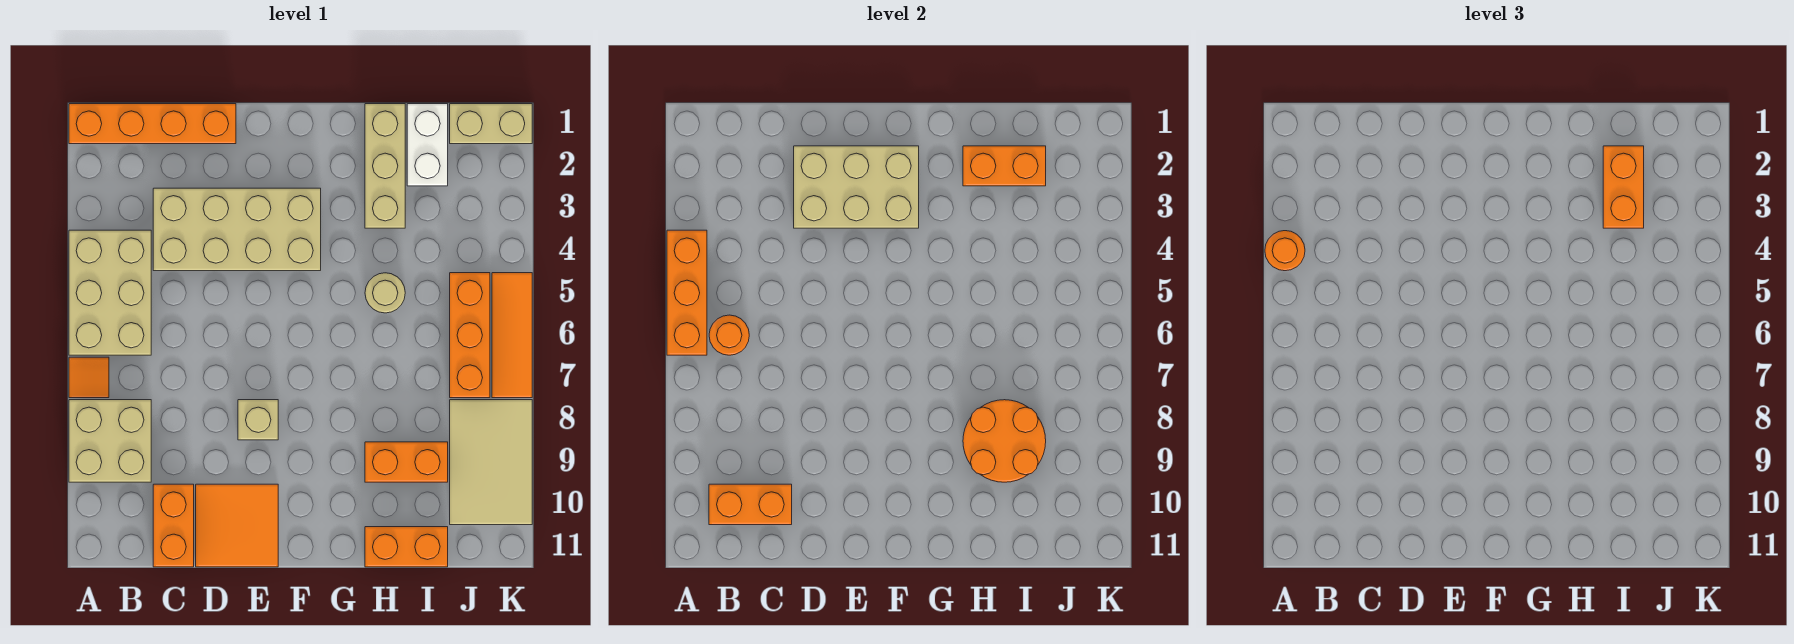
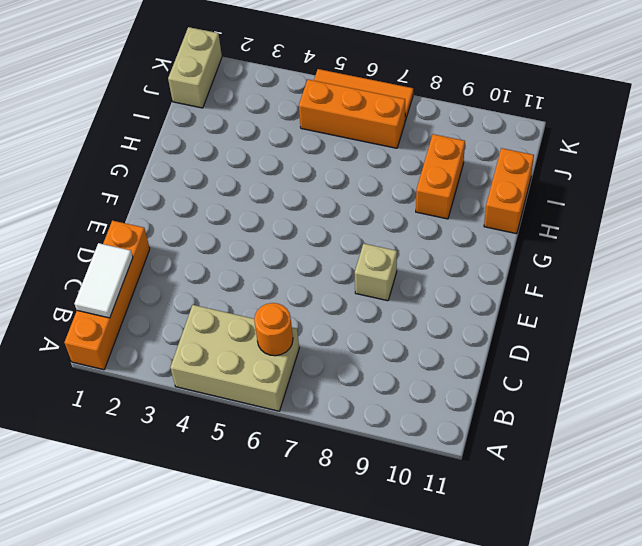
white tile B1:C1 level 2 -> none
none -> orange tile A7 level 1
none -> tan brick A8:B9 level 1
none -> tan brick C3:F4 level 1

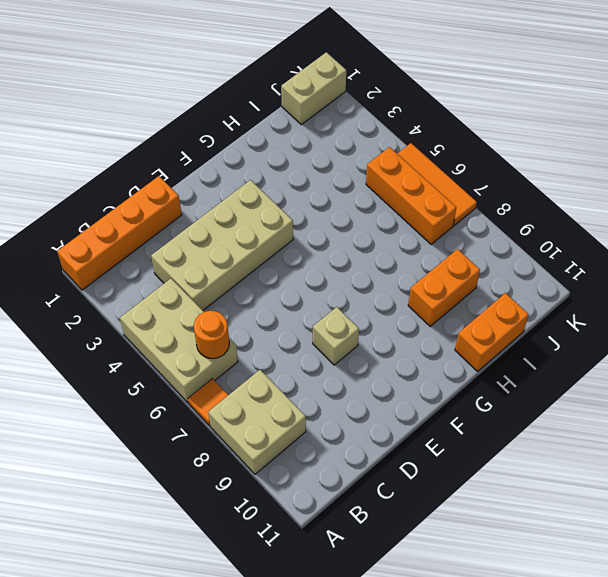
none -> orange brick C10:C11 level 1
none -> orange tile D10:E11 level 1
none -> tan brick H1:H3 level 1

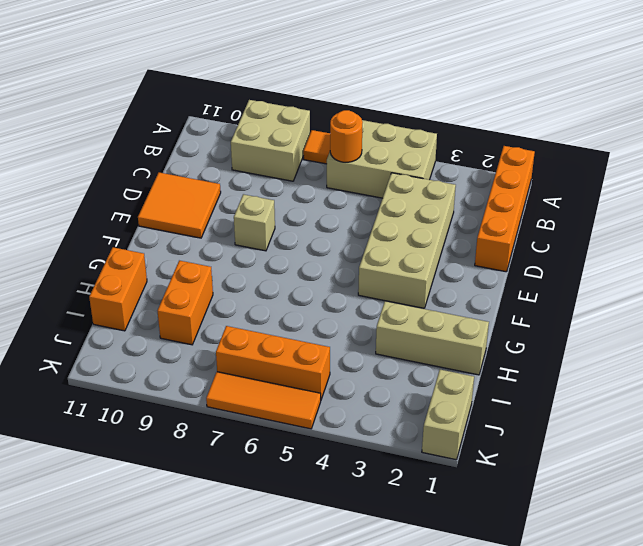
none -> orange brick C10:C11 level 1
none -> tan round brick H5 level 1
none -> white brick I1:I2 level 1

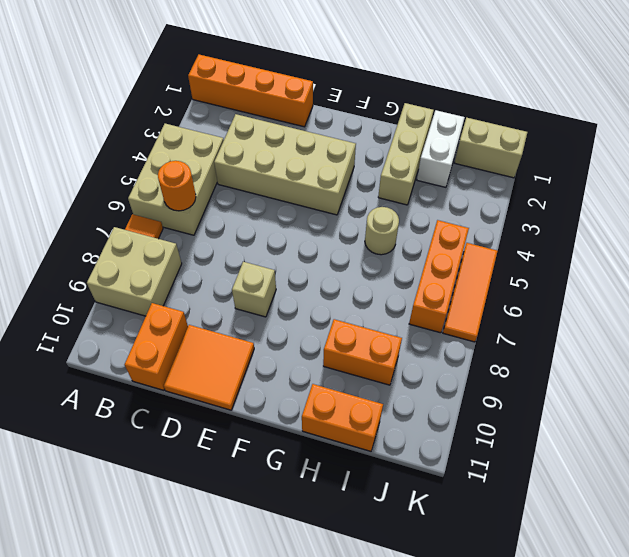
none -> tan tile J8:K10 level 1
none -> orange brick A4:A6 level 2
none -> orange brick B10:C10 level 2

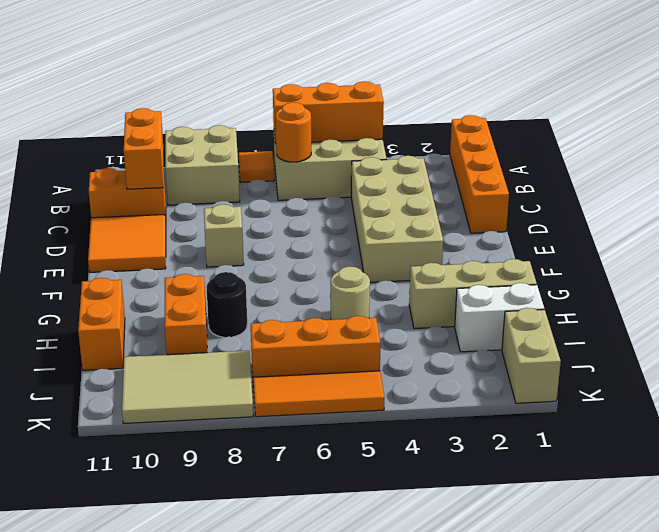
black round brick H8 level 1 -> none
none -> tan brick D2:F3 level 2
none -> orange brick H2:I2 level 2
none -> orange round brick H8:I9 level 2

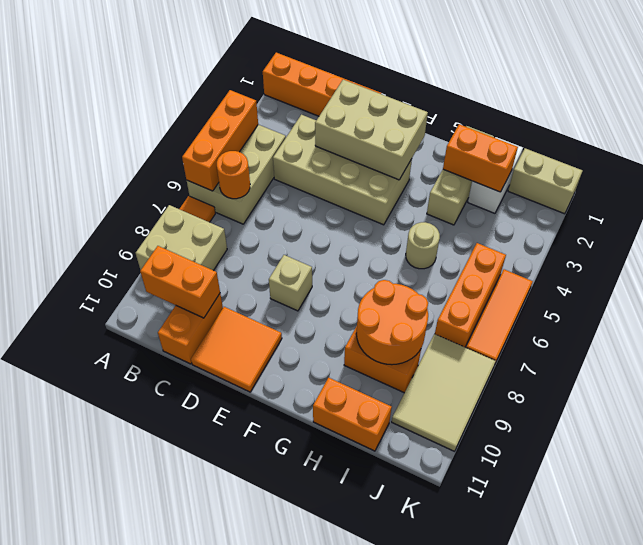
none -> orange round brick A4 level 3
none -> orange brick I2:I3 level 3

